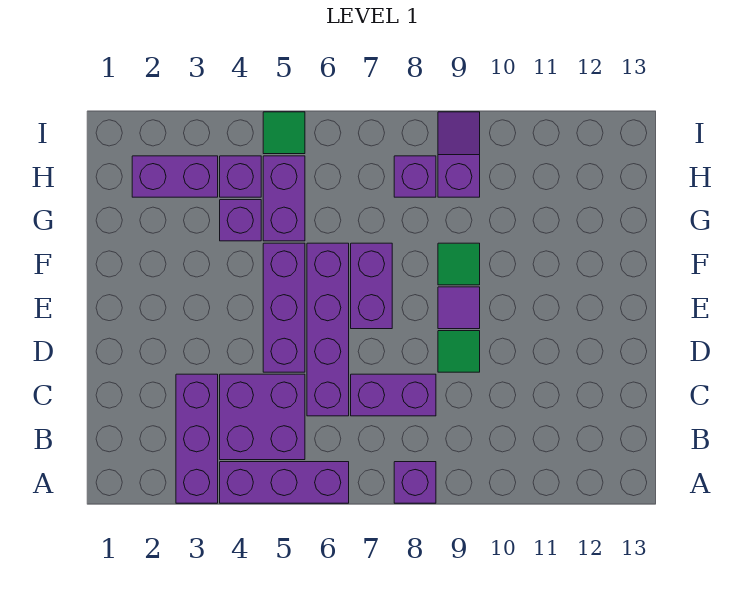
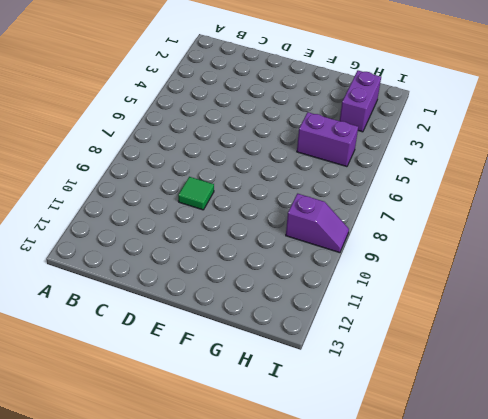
none -> purple brick A3:C3 level 1
none -> purple brick A4:A6 level 1
none -> purple brick A8 level 1

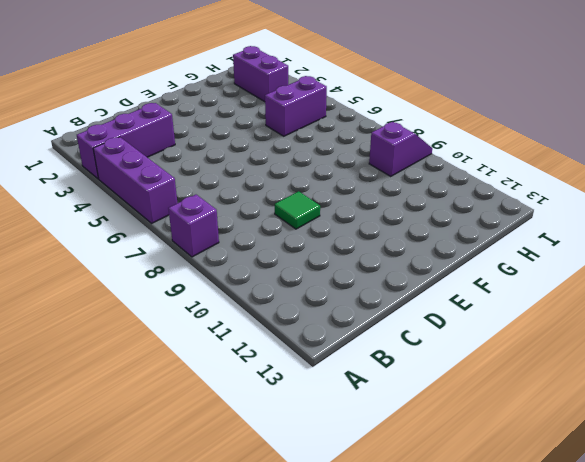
none -> purple brick B4:C5 level 1
none -> purple brick C6:F6 level 1
none -> purple brick C7:C8 level 1

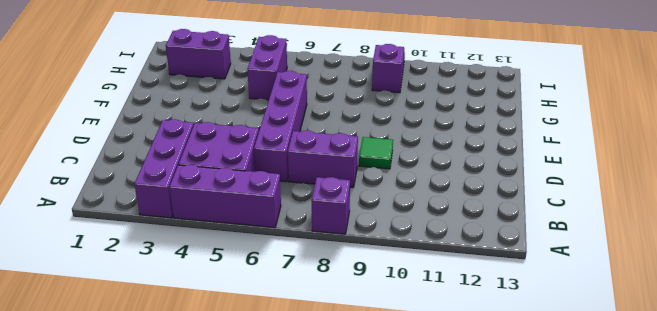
none -> purple brick D5:F5 level 1
none -> purple brick E7:F7 level 1
none -> purple tile E9 level 1

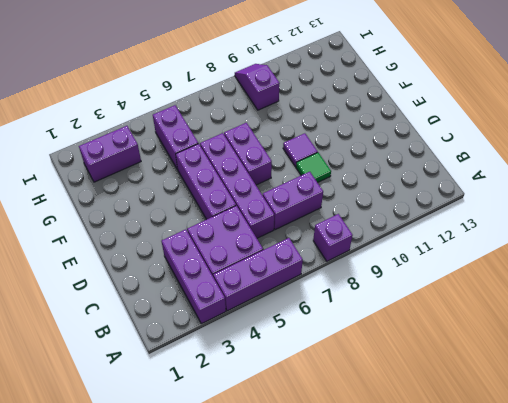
none -> green tile F9 level 1
none -> purple brick G4 level 1
none -> purple brick H4 level 1

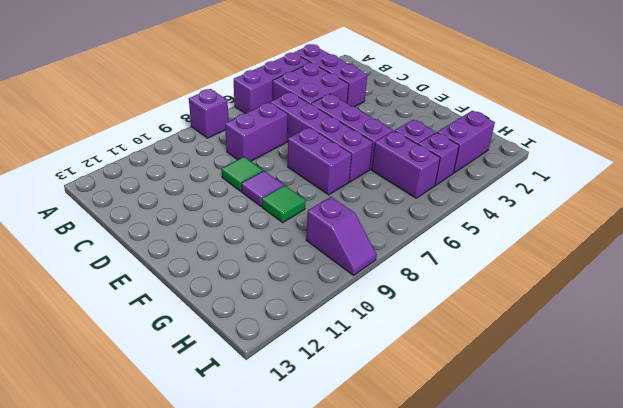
none -> purple brick H8 level 1
none -> green tile I5 level 1

